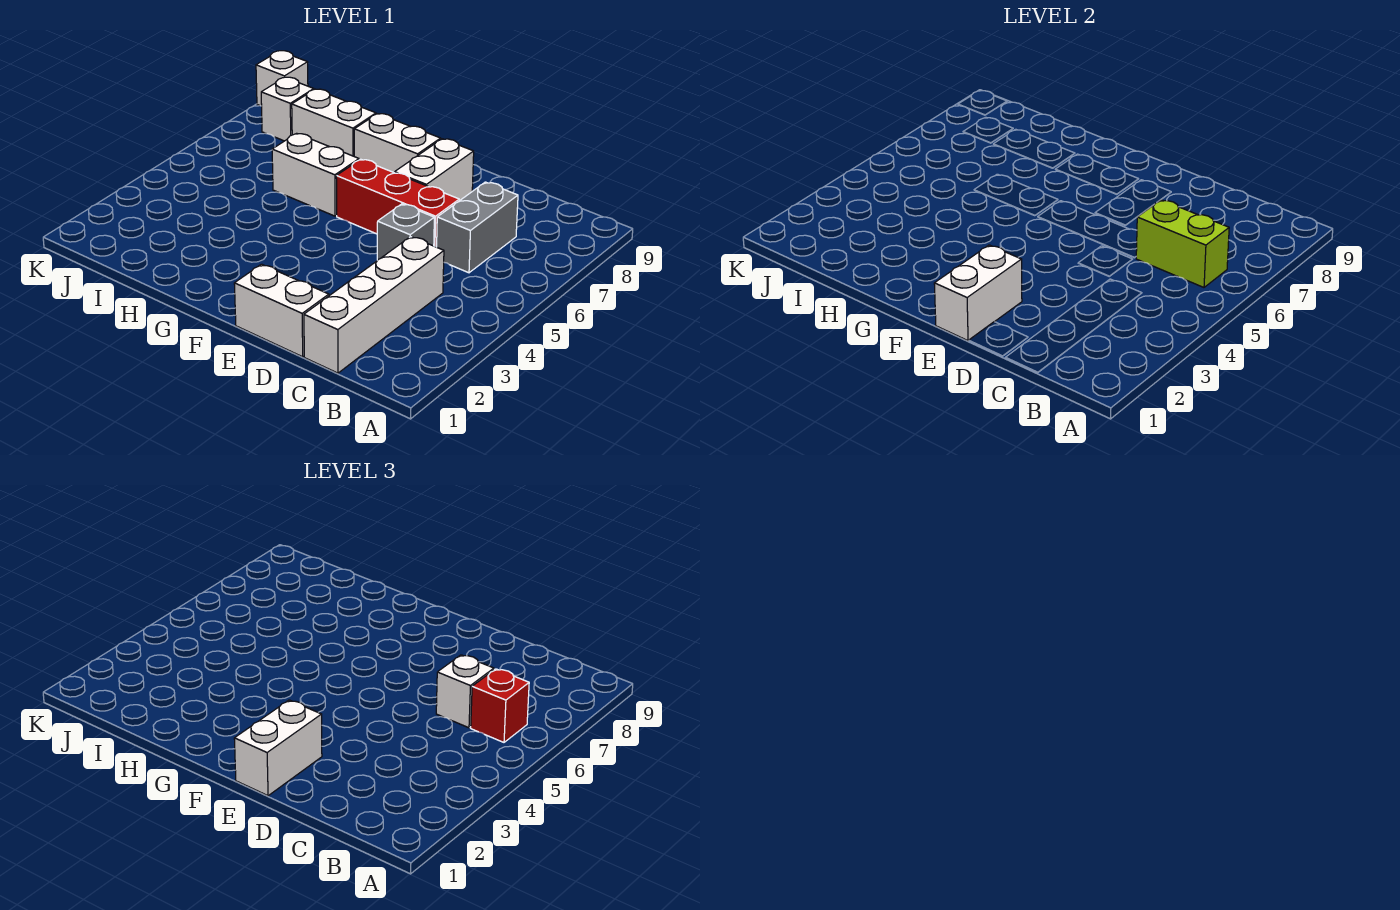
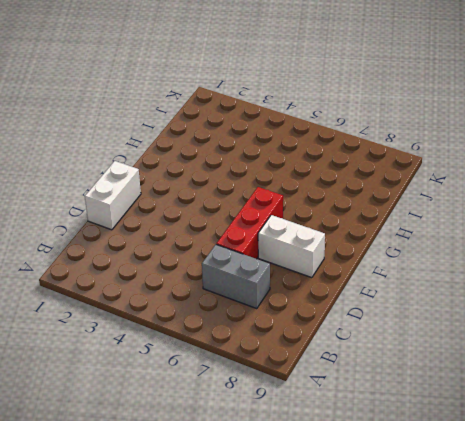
none -> white brick C1:C4 level 1
none -> grey brick D5 level 1
none -> white brick F8:G8 level 1

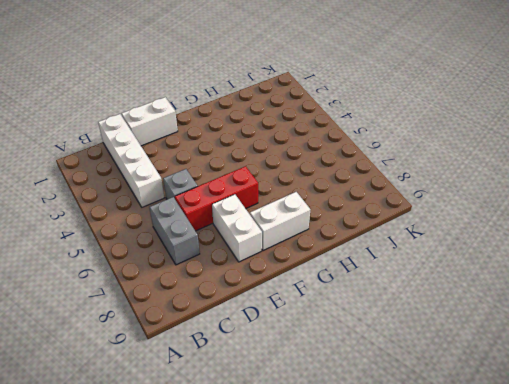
none -> white brick G6:H6 level 1
none -> white brick H8:I8 level 1
none -> white brick J8 level 1

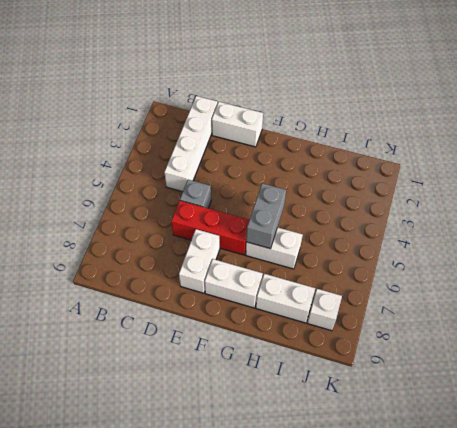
grey brick G5:G6 level 2 -> grey brick C6:C7 level 1
none -> white brick K9 level 1
none -> lime brick B6:C6 level 2
none -> white brick E1:E2 level 2

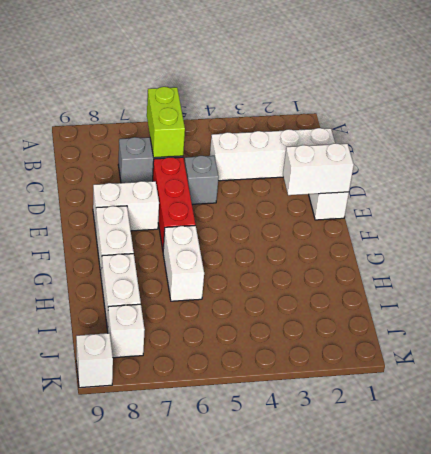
none -> red brick B6 level 3
none -> white brick C6 level 3
none -> white brick E1:E2 level 3

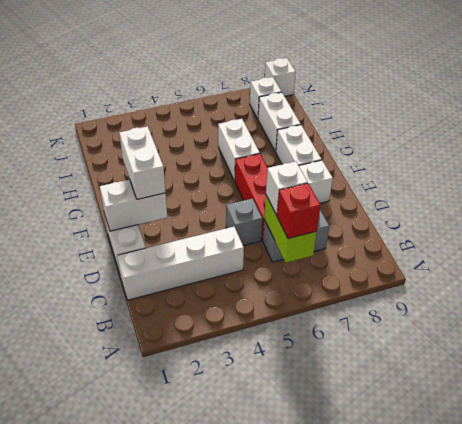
white brick E2:F2 level 3 -> white brick E1:E2 level 3

